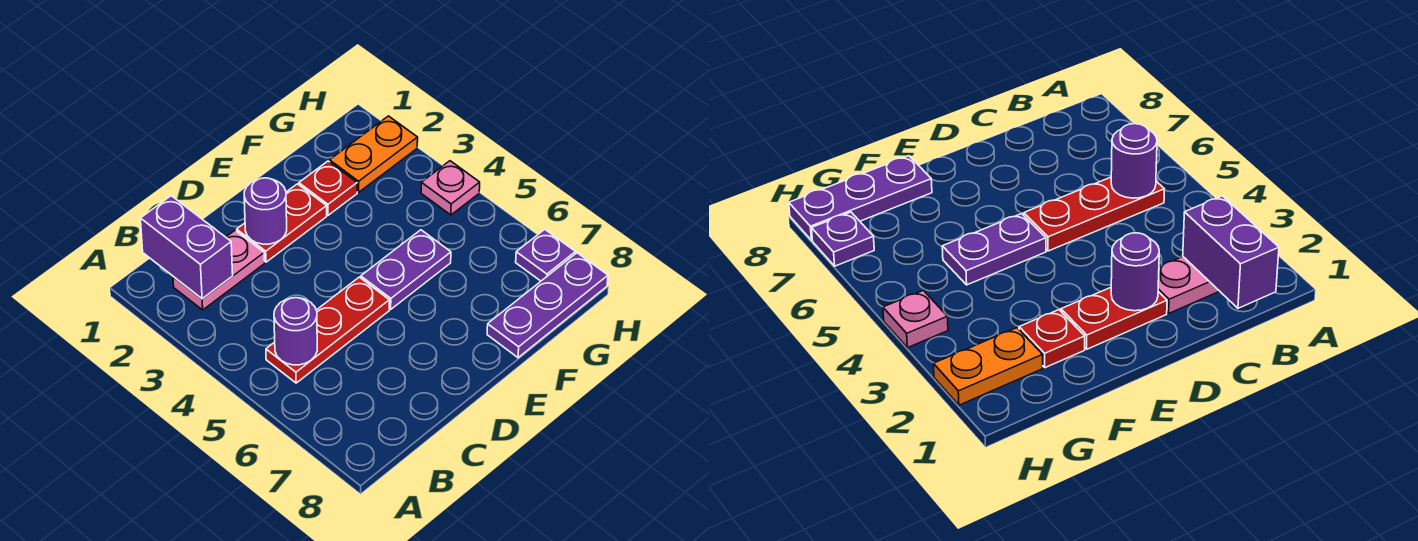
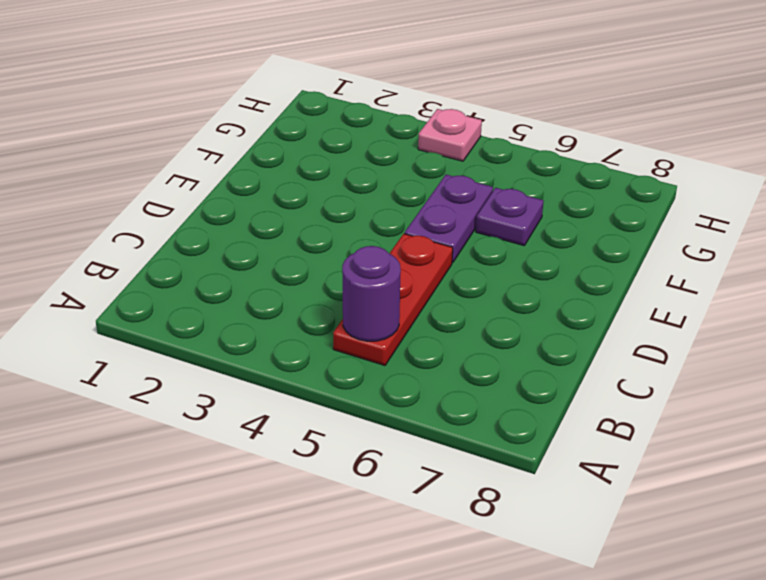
purple plate F6 level 1 -> purple plate H7 level 1
none -> pink plate B2:C2 level 1
none -> red plate D2:E2 level 1
none -> red plate F2 level 1

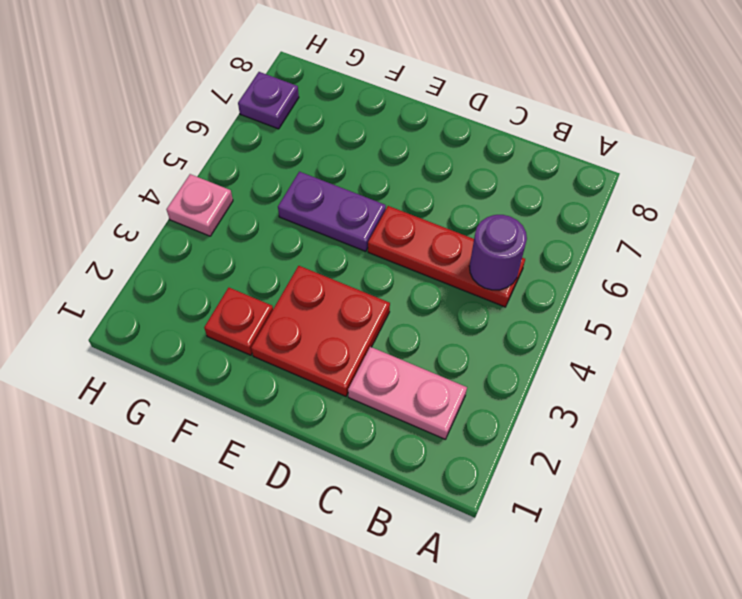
red plate D2:E3 level 1 -> red plate D2:E2 level 1
none -> purple plate F8:H8 level 1
none -> orange plate G2:H2 level 1
none -> purple brick B1:B2 level 2

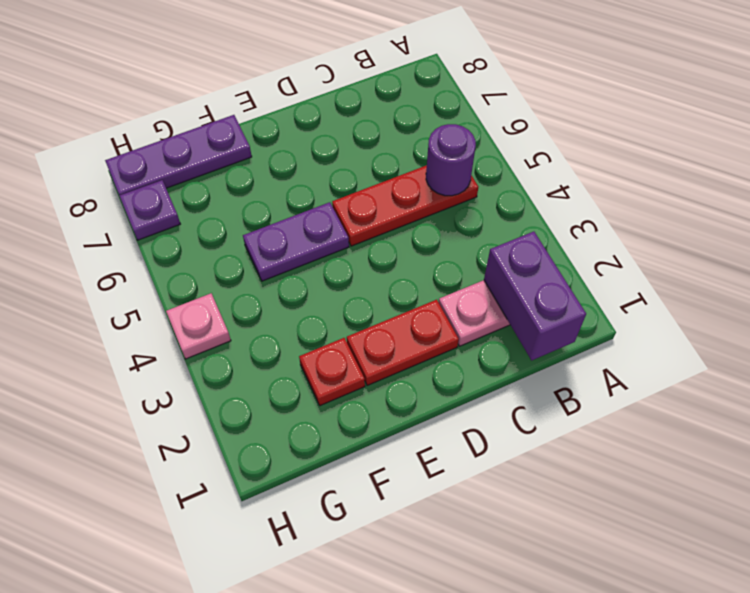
none -> orange plate G2:H2 level 1
none -> purple round brick D2 level 2

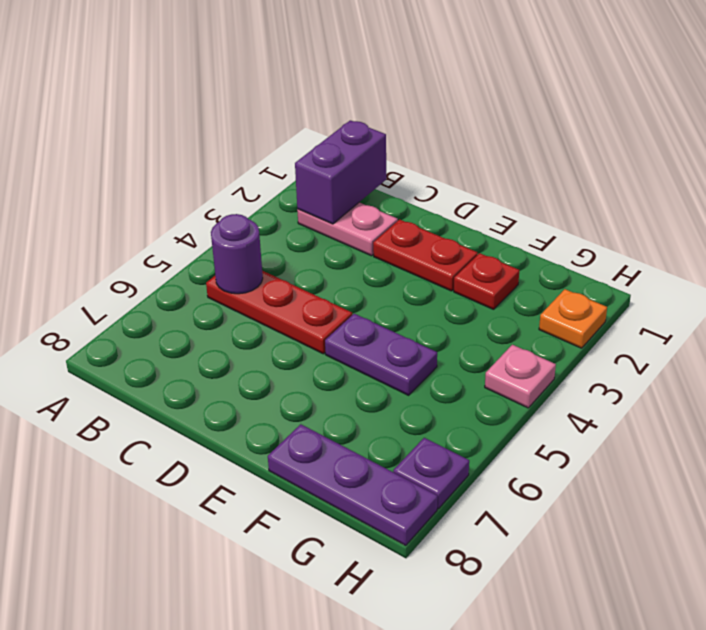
orange plate H2 level 1 -> orange plate G2:H2 level 1
none -> purple round brick D2 level 2

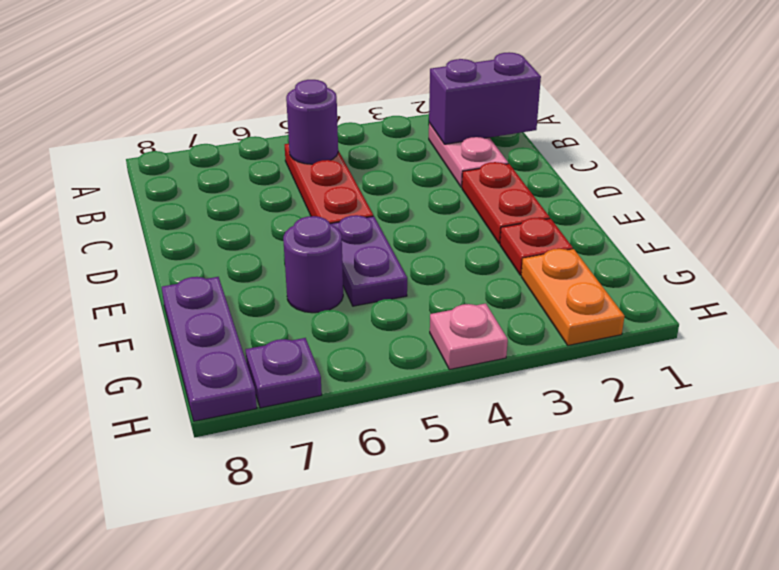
purple round brick F6 level 1 -> purple round brick D2 level 2

